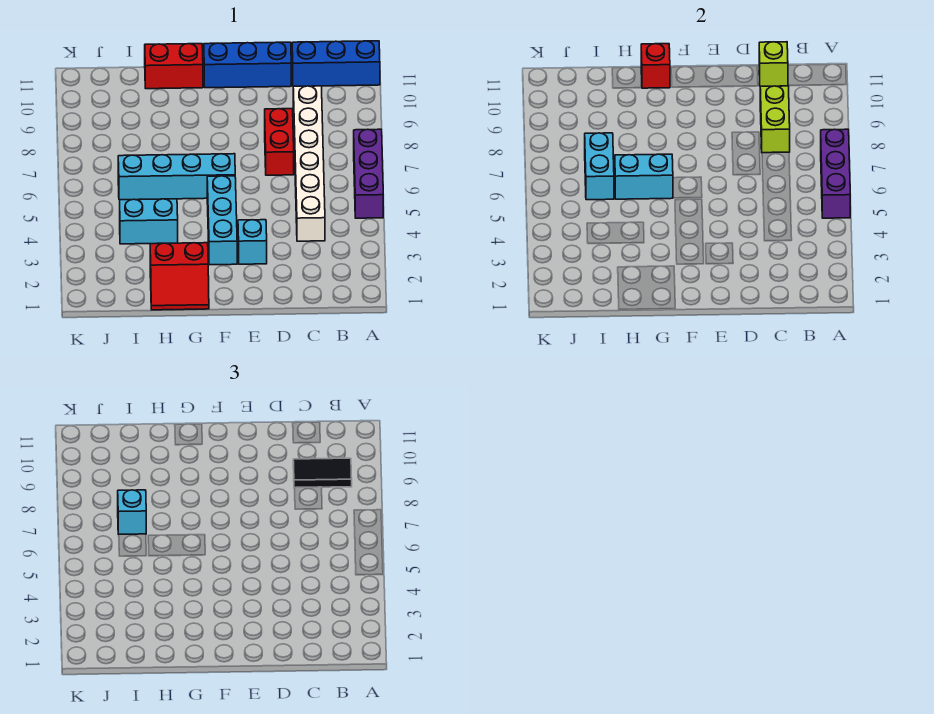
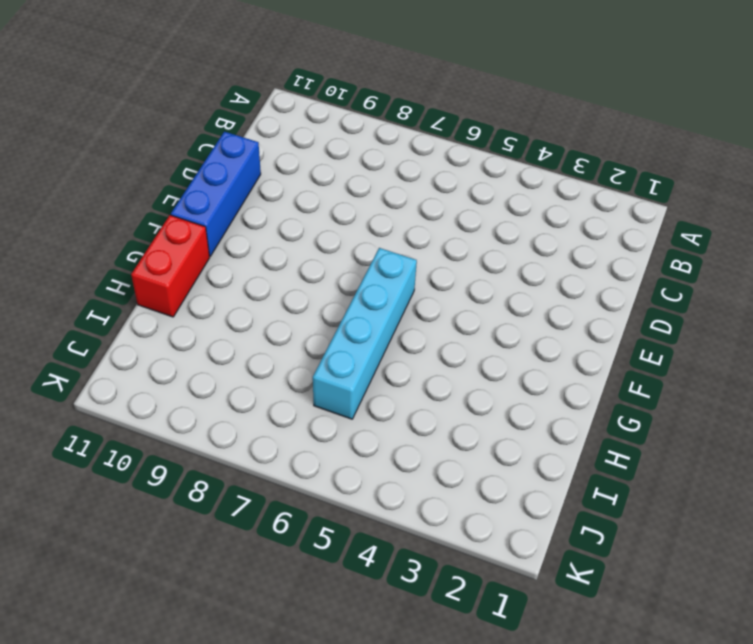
none -> purple brick A5:A7 level 1
none -> blue brick A11:C11 level 1
none -> white brick C4:C9 level 1

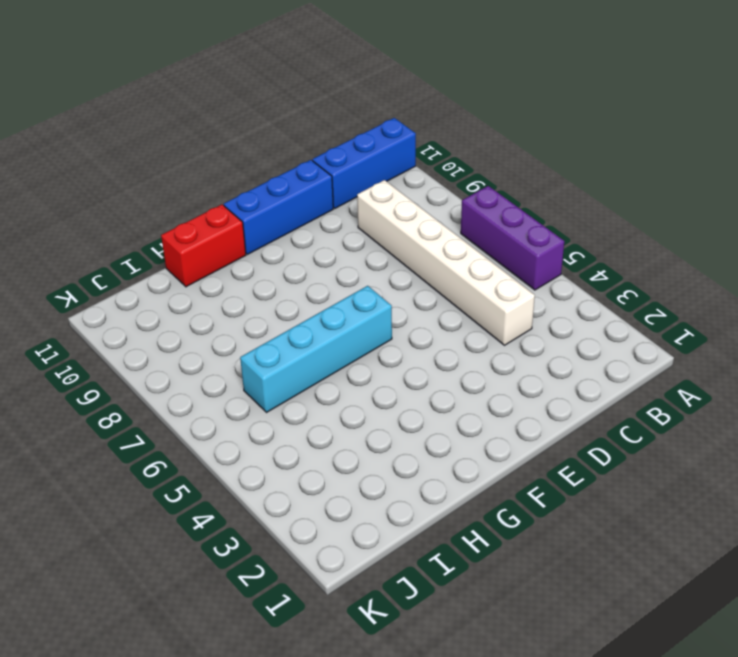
none -> red brick D7:D8 level 1
none -> cyan brick E3 level 1
none -> cyan brick F3:F5 level 1

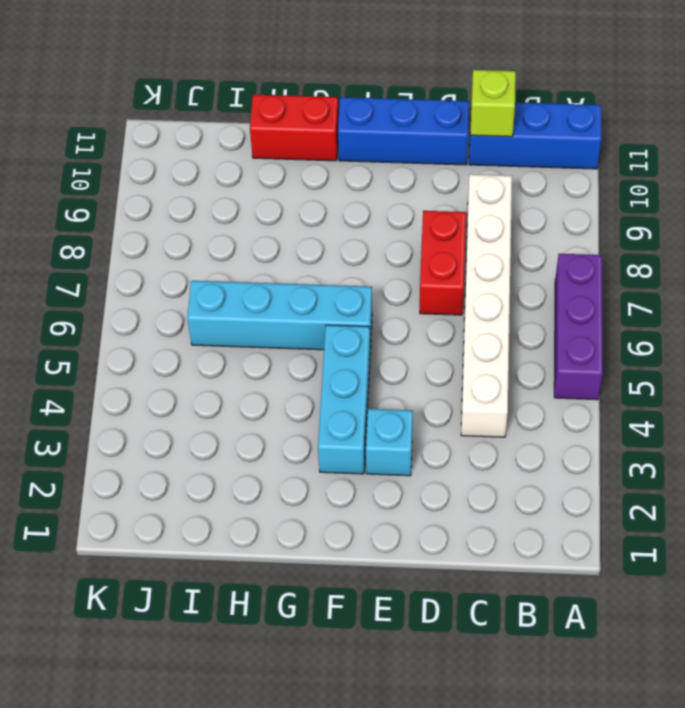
none -> red slope G1:H2 level 1 top 2
none -> cyan brick H4:I4 level 1
none -> purple brick A5:A7 level 2

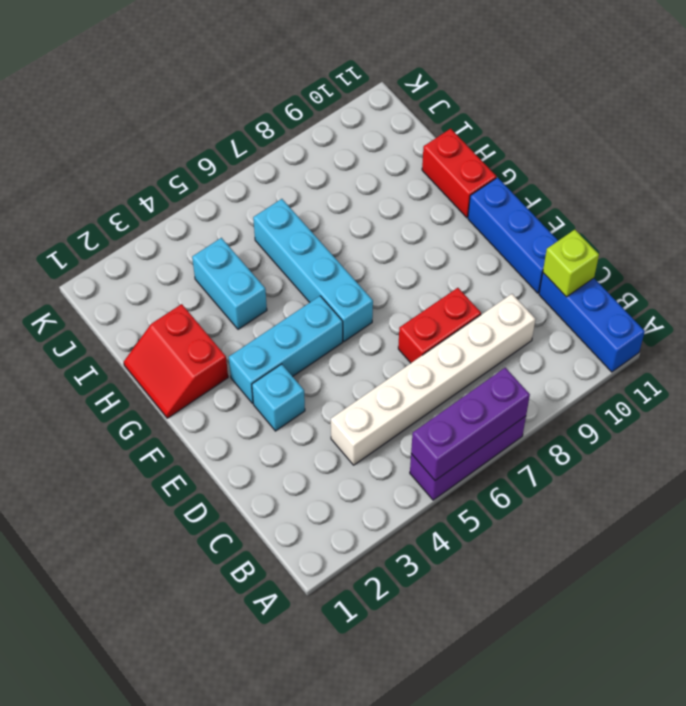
none -> lime brick C8:C9 level 2
none -> cyan brick G6:H6 level 2
none -> red brick G11 level 2

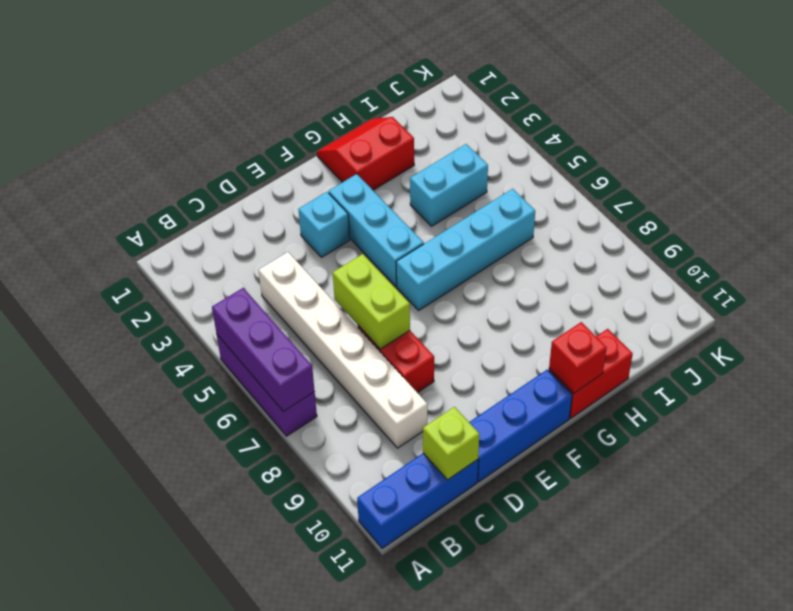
lime brick D6:D7 level 2 -> lime brick C8:C9 level 2
none -> cyan brick G6:H6 level 2
none -> cyan brick I6:I7 level 2
none -> black tile B9:C9 level 3

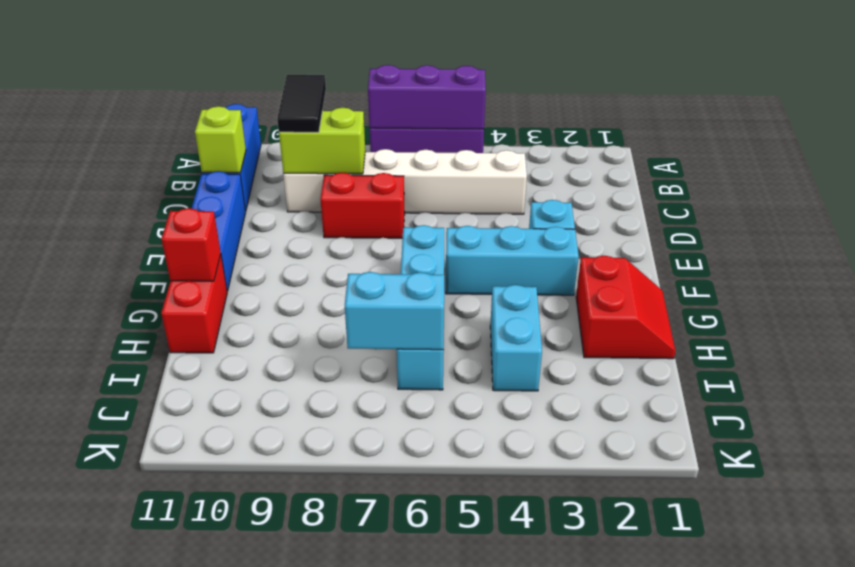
none -> cyan brick G6:H6 level 2
none -> cyan brick I7 level 3

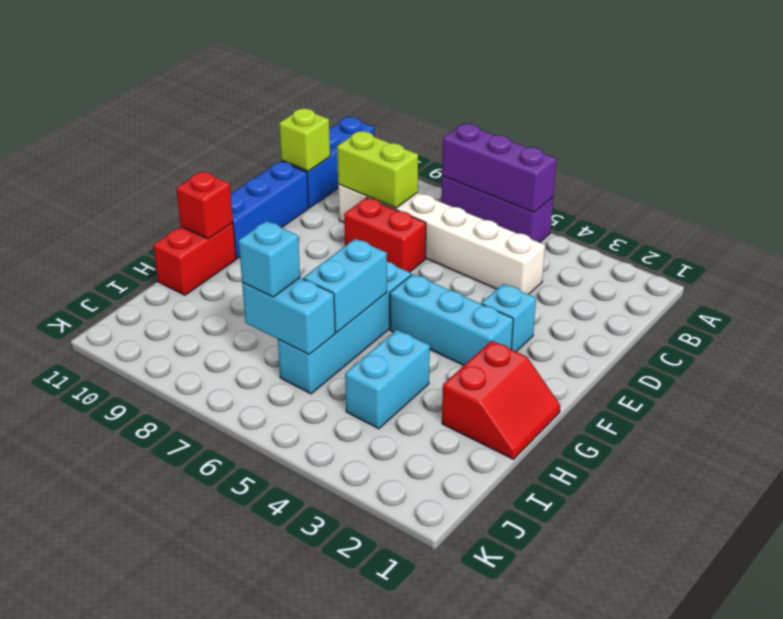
none -> black tile B9:C9 level 3

